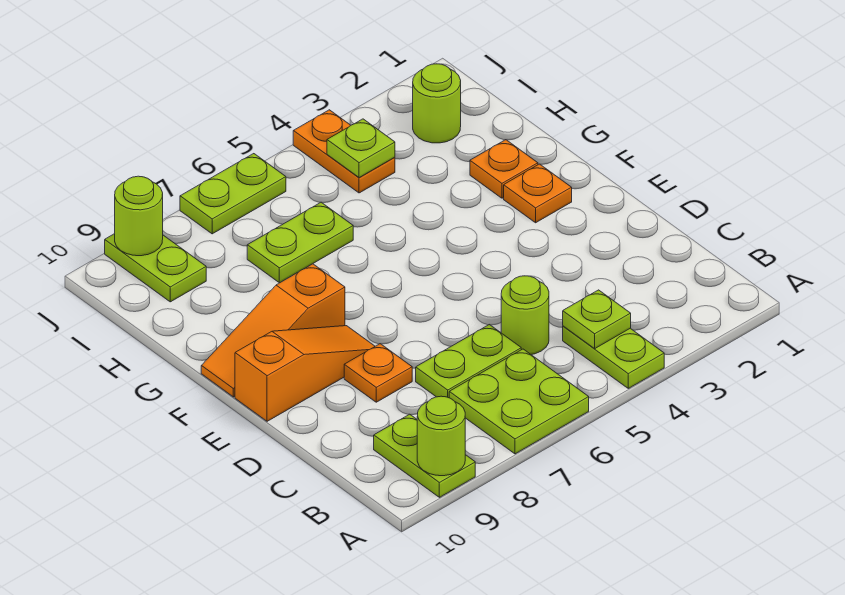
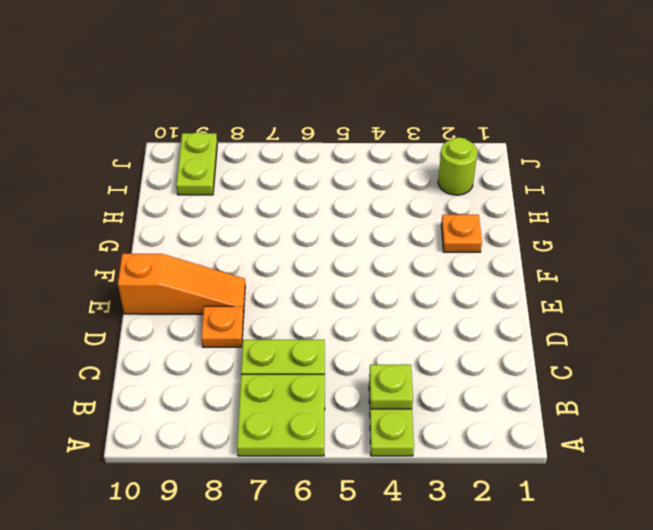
none -> lime plate A9:B9 level 1
none -> lime round brick C5 level 1
none -> orange plate F2 level 1

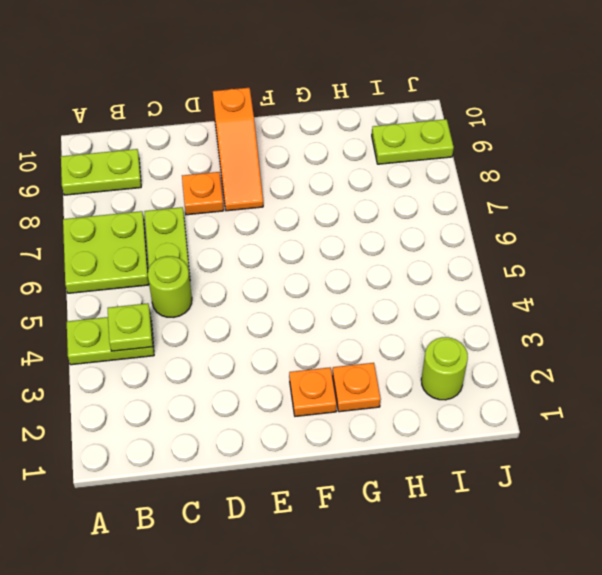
none -> orange slope F8:F10 level 1 top 8
none -> lime plate H6:H7 level 1
none -> orange plate I4:J4 level 1

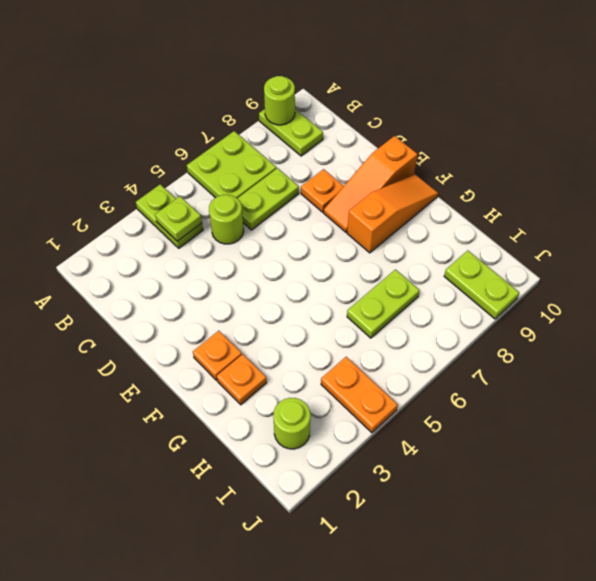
none -> lime plate J6:J7 level 1
none -> lime plate I4 level 2
none -> lime round brick J9 level 2

